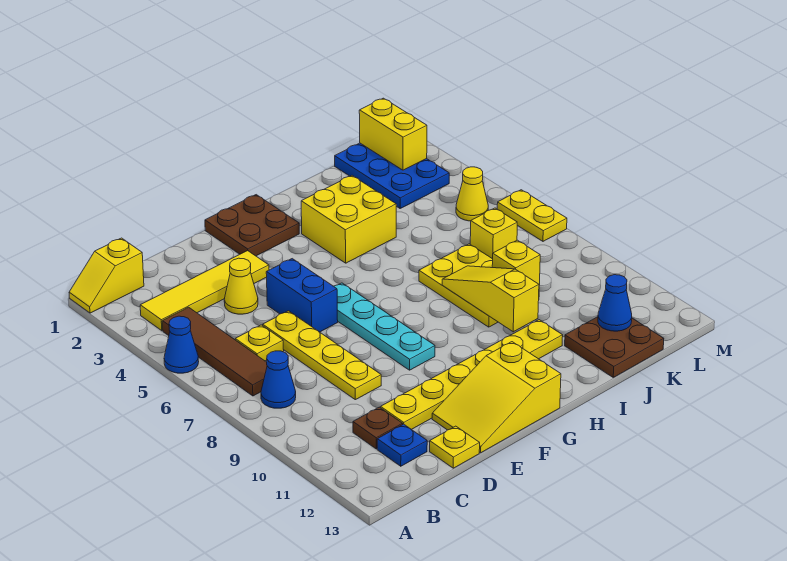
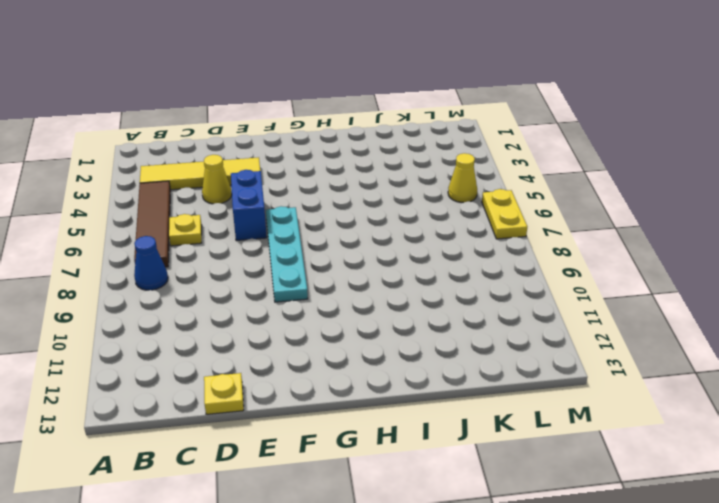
none -> yellow slope A1:B1 level 1 top B
none -> blue cone A5 level 1
none -> brown plate C11 level 1

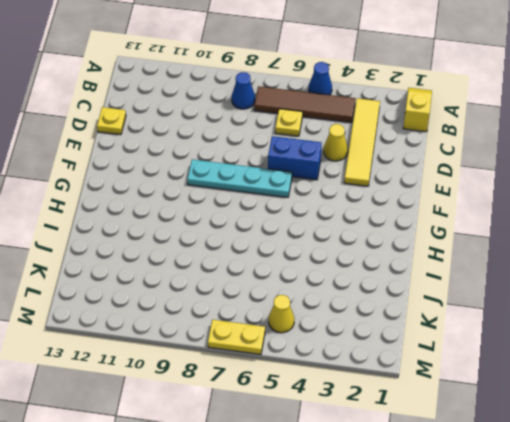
none -> brown plate C11 level 1
none -> blue plate C12 level 1
none -> yellow plate D6:D9 level 1

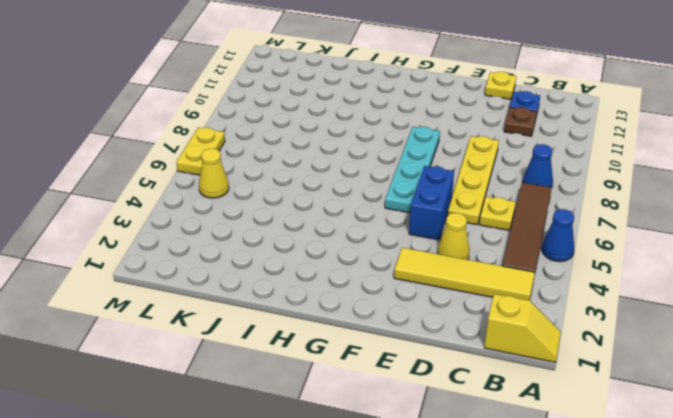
none -> yellow plate D11:I11 level 1
none -> yellow slope E12:G13 level 1 top G
none -> brown plate F1:G2 level 1

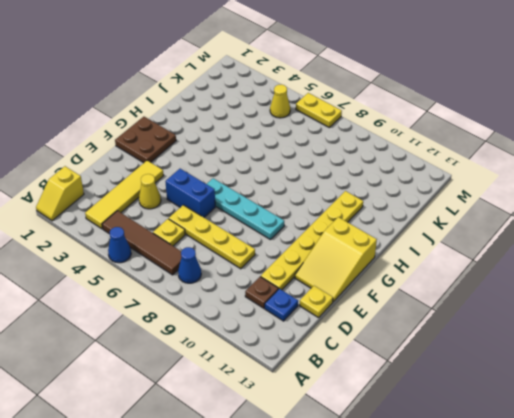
none -> yellow brick H3:I4 level 1
none -> yellow plate I7:J9 level 1
none -> brown plate J12:K13 level 1

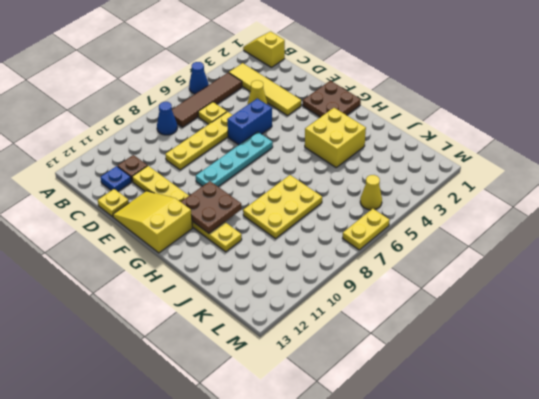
brown plate G10:H11 level 2 -> brown plate J12:K13 level 1
none -> blue plate K1:L3 level 1
none -> yellow brick K7 level 1
none -> yellow slope I8:I10 level 2 top 10

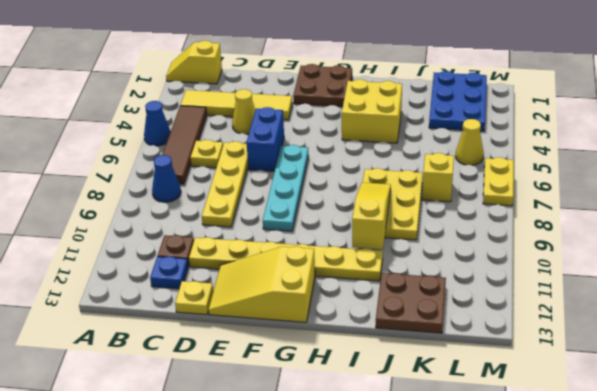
none -> yellow brick J9 level 2
none -> blue cone K12 level 2
none -> yellow brick L1:L2 level 2

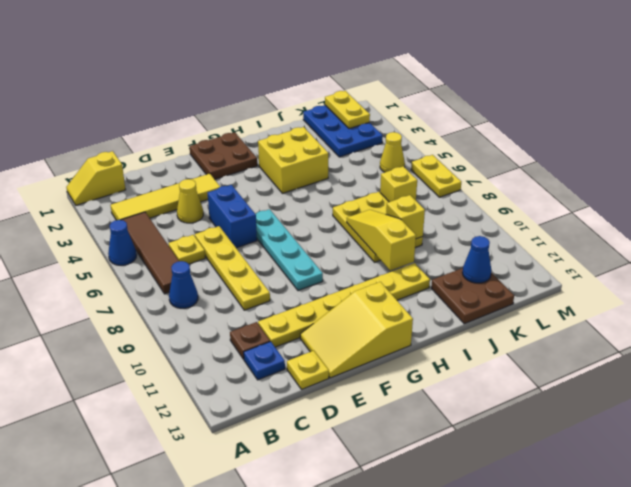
yellow plate L1:L2 level 2 -> yellow brick L1:L2 level 2

